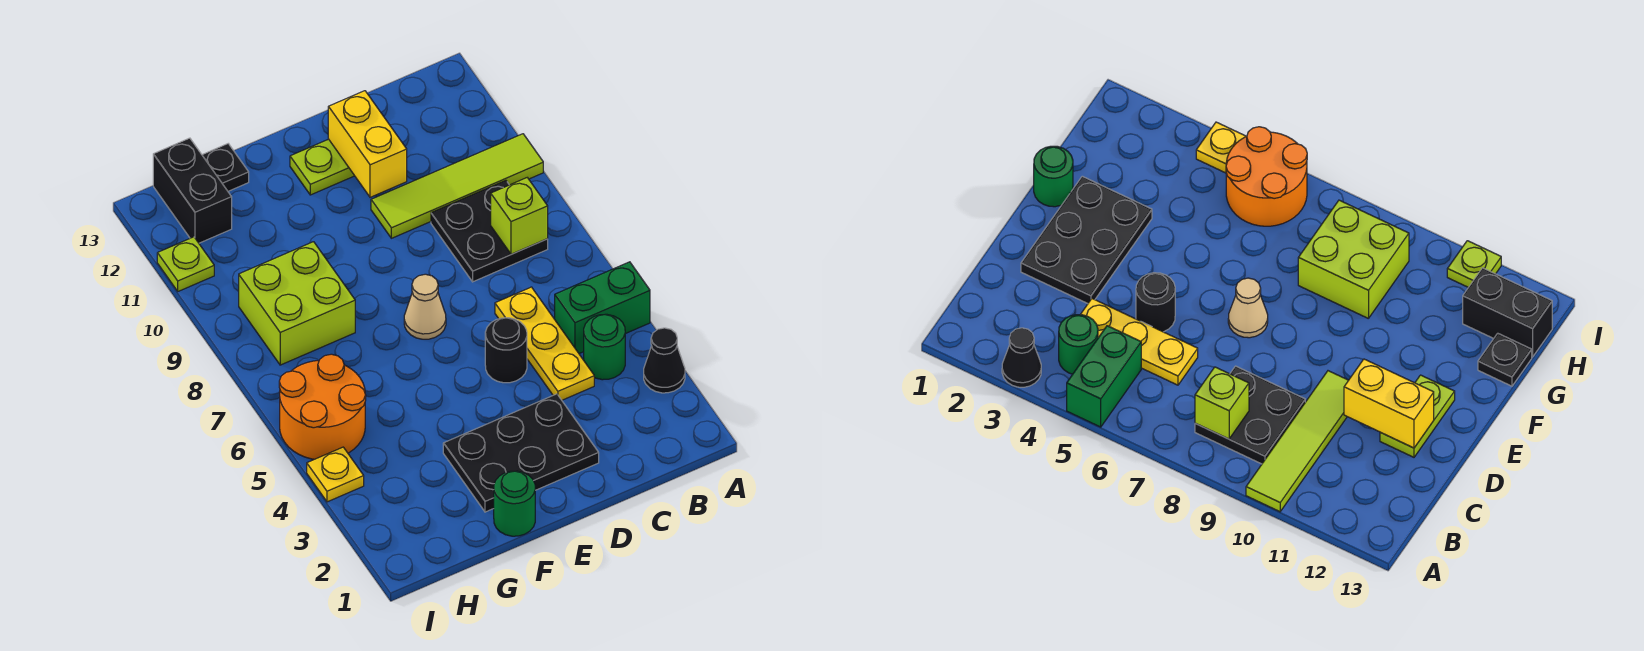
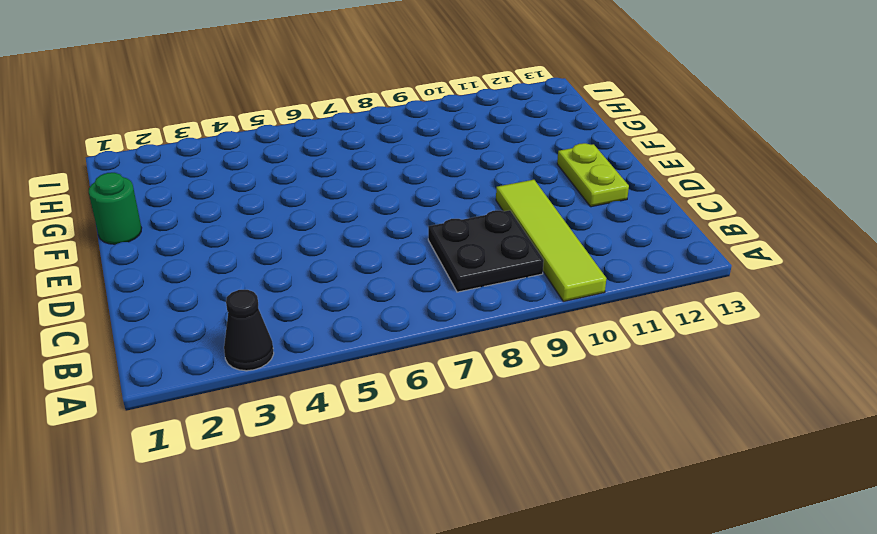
none -> green brick A5:B5 level 1
none -> green round brick B4 level 1
none -> yellow plate C4:C6 level 1

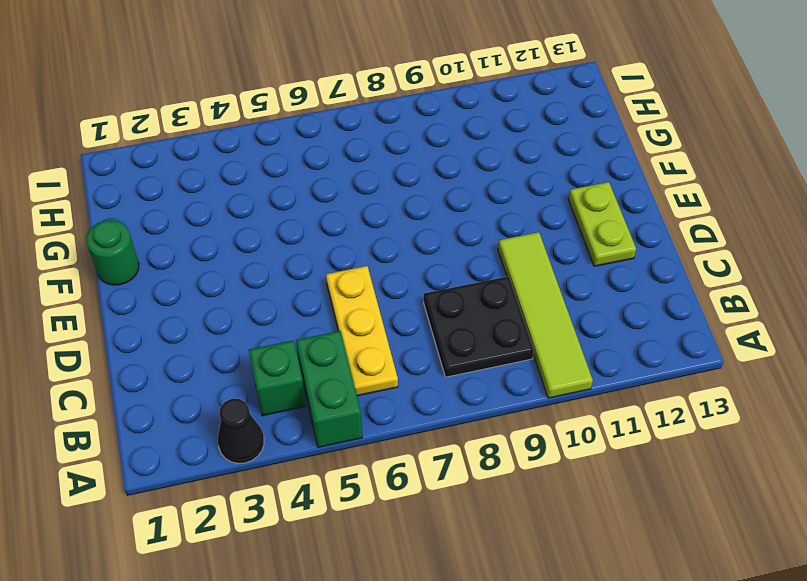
green brick B4 level 1 -> green round brick B4 level 1
yellow plate B6:D6 level 1 -> yellow plate C4:C6 level 1
none -> black plate D2:F3 level 1
none -> black round brick D5 level 1
none -> tan cone E7 level 1

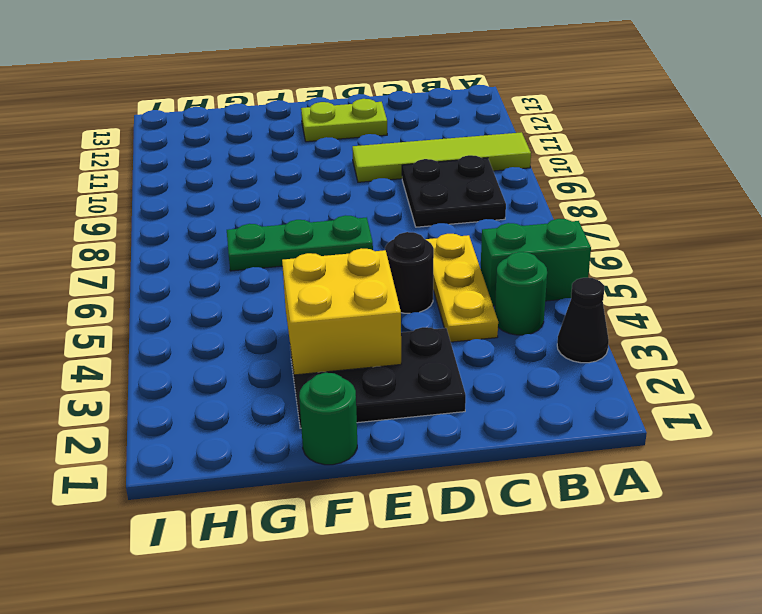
yellow brick E3:F4 level 2 -> none
green plate E7:G7 level 1 -> tan cone E7 level 1
none -> lime brick G8:H9 level 1
none -> black plate G13 level 1
none -> orange round brick H5:I6 level 1

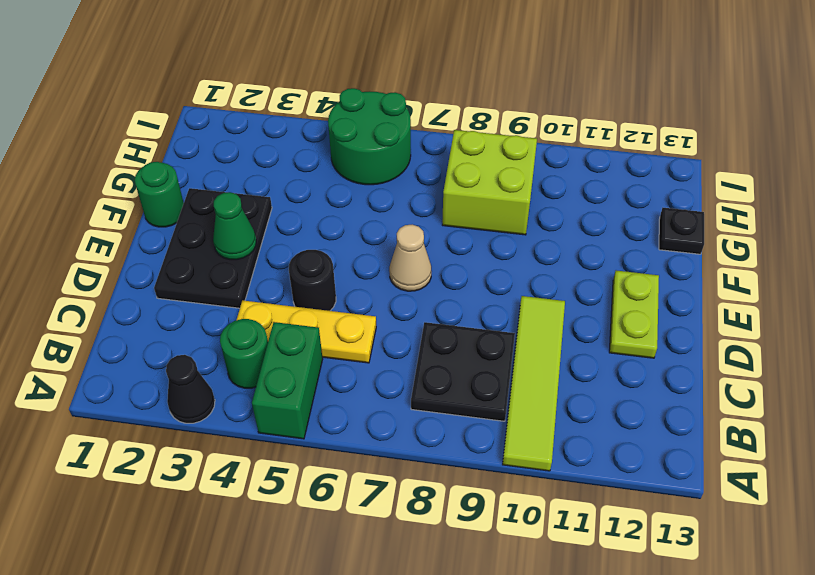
green cone E3 level 2 -> none
green round brick H5:I6 level 1 -> orange round brick H5:I6 level 1
none -> black brick H12:H13 level 1
none -> yellow plate I4 level 1
none -> lime plate I11 level 1

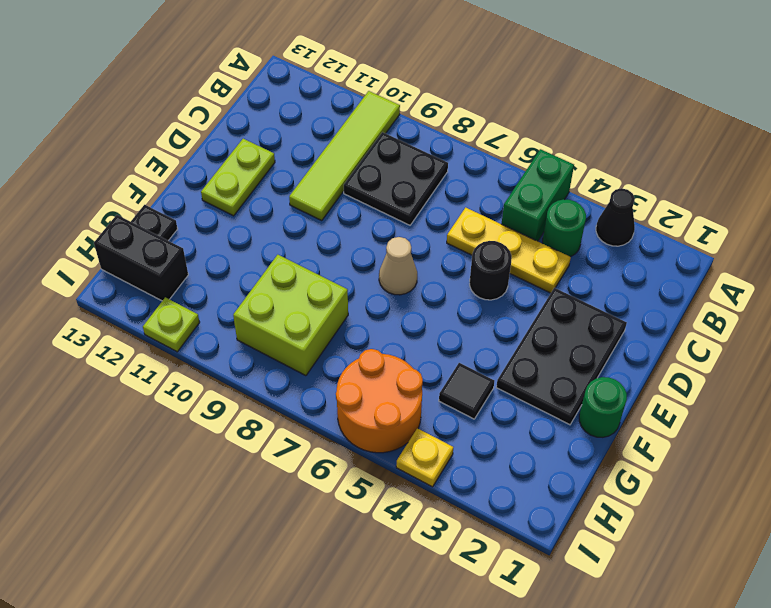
black tile G4 level 1 -> none
none -> lime brick B8 level 2
none -> yellow brick D11:D12 level 2

